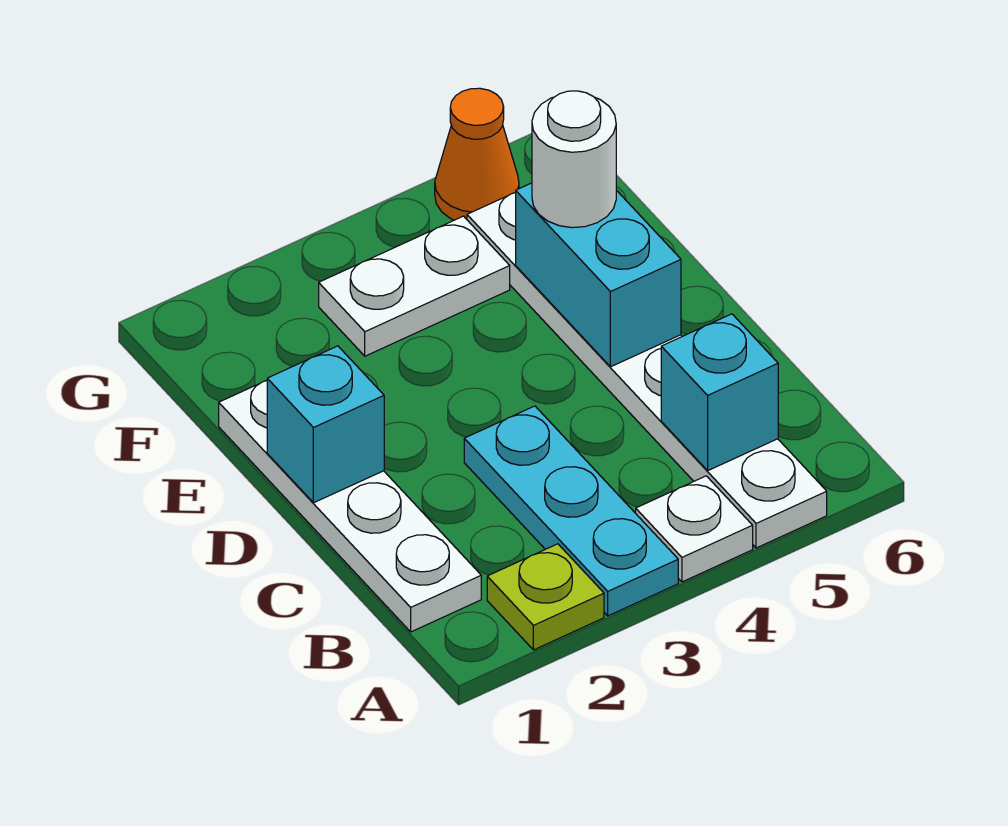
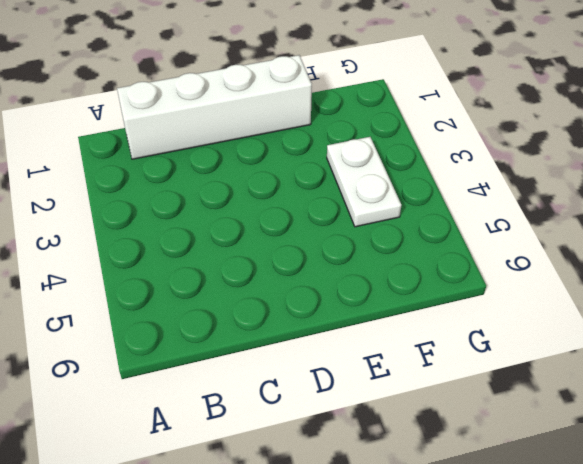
white brick B1:E1 level 1 -> white plate B1:E1 level 1
none -> lime plate A2 level 1
none -> cyan plate A3:C3 level 1

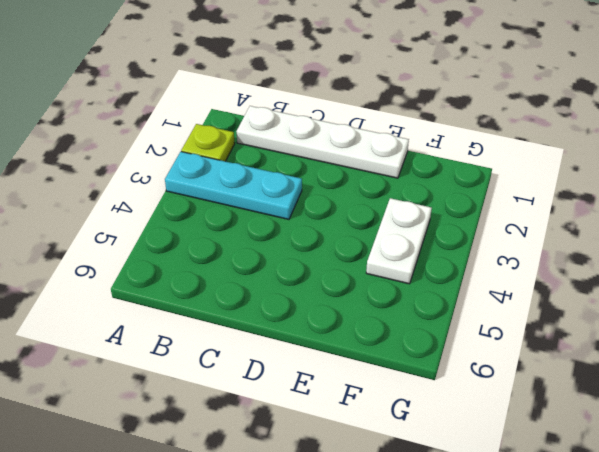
none -> white plate A4 level 1
none -> white plate A5:F5 level 1

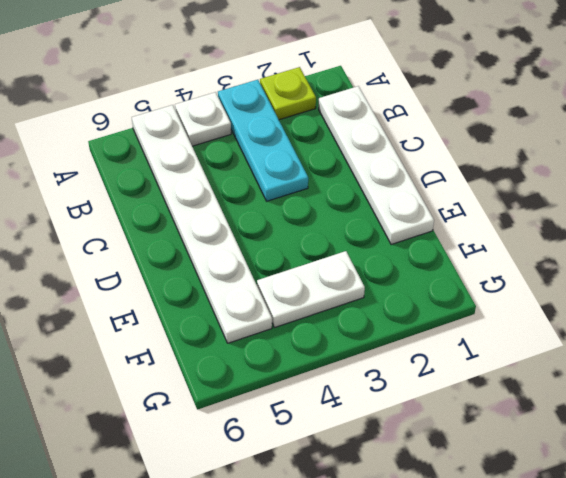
none -> orange cone G5 level 1
none -> cyan brick B5 level 2

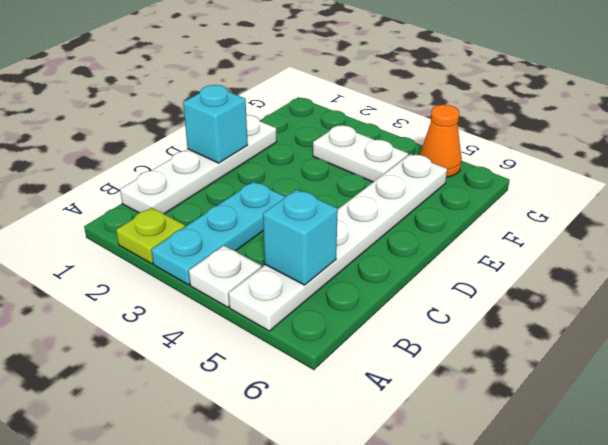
none -> cyan brick D5:E5 level 2
none -> white round brick E5 level 3

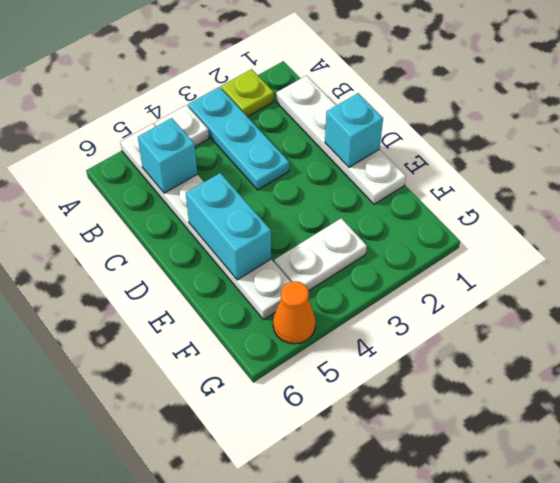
none -> white round brick E5 level 3

